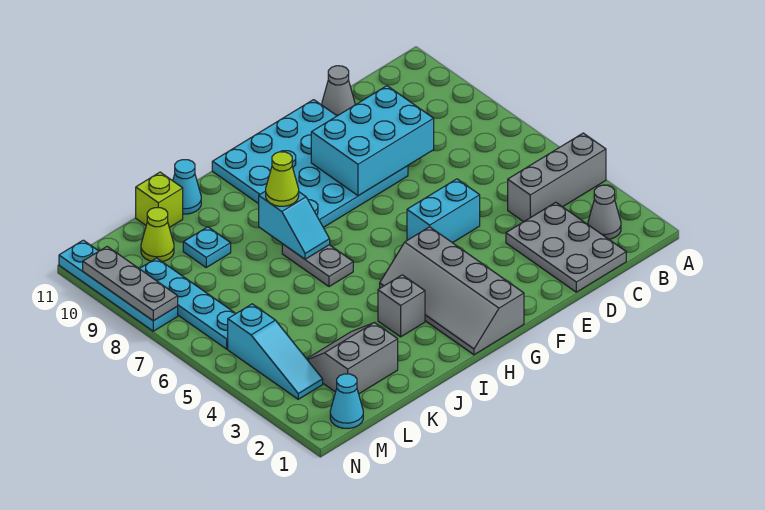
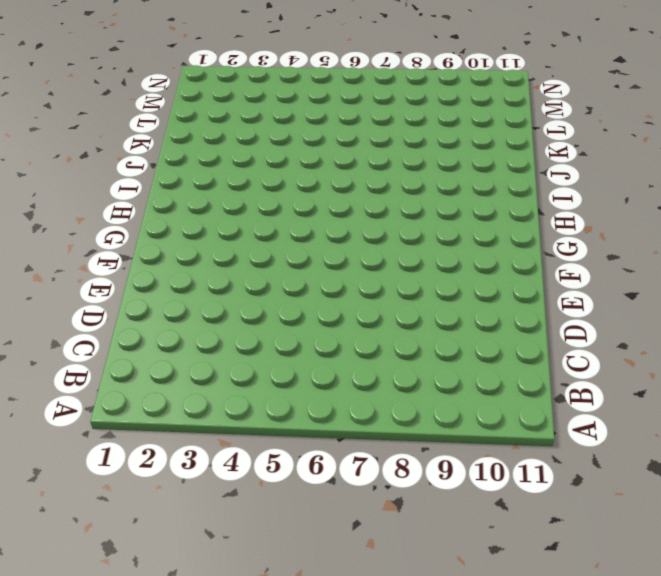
none -> grey brick A4:C4 level 1
none -> grey cone B2 level 1
none -> grey plate C1:D3 level 1

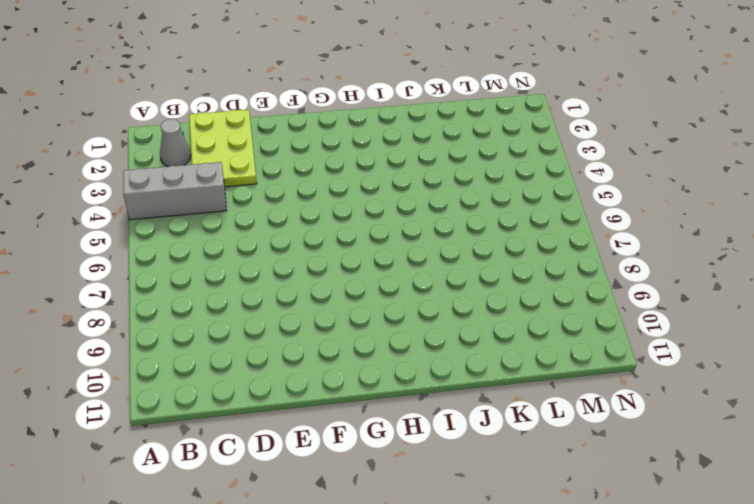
lime plate C1:D3 level 1 -> grey plate C1:D3 level 1
none -> grey cone D11 level 1
none -> cyan brick E5:F5 level 1
none -> cyan plate E8:H11 level 1

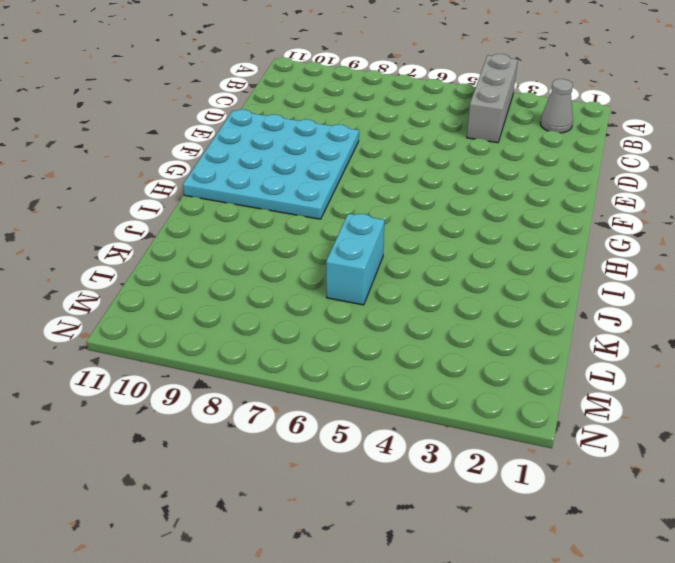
cyan brick J6:K6 level 1 -> cyan brick E5:F5 level 1
none -> grey plate C1:D3 level 1
none -> grey cone D11 level 1
none -> grey slope G1:H4 level 1 top G

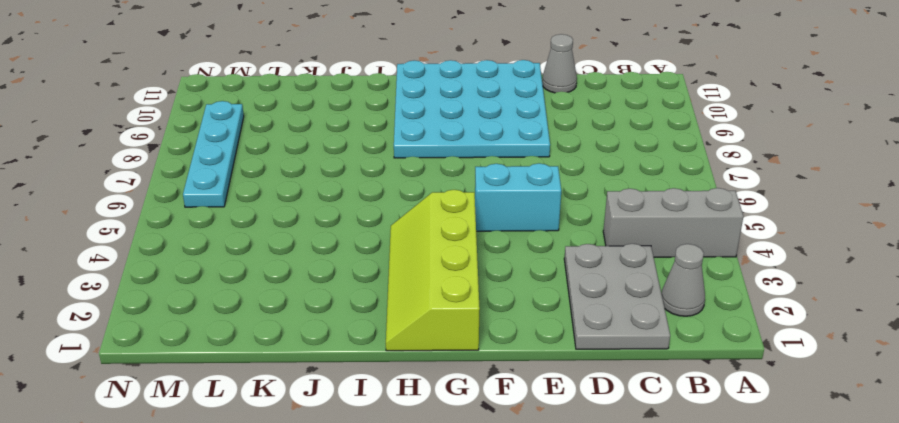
lime slope G1:H4 level 1 top G -> grey slope G1:H4 level 1 top G
none -> grey brick I3 level 1
none -> grey plate I6:I7 level 1
none -> cyan cone J11 level 1

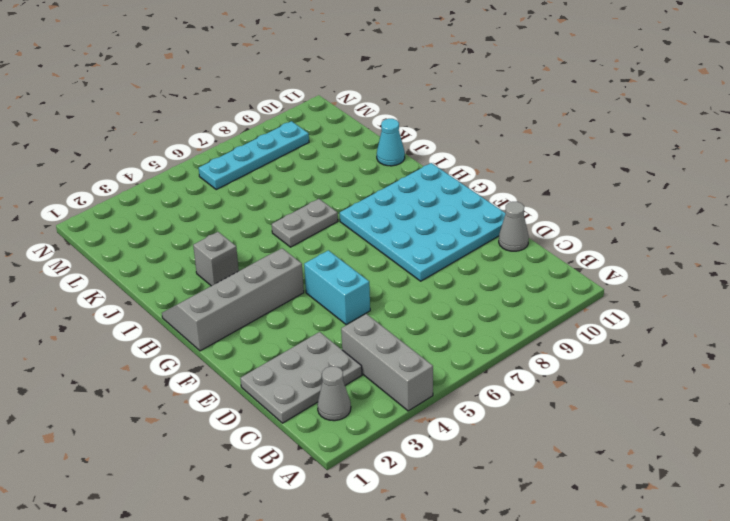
none -> grey slope K2:L3 level 1 top 2
none -> cyan plate K9 level 1
none -> lime brick K11 level 1

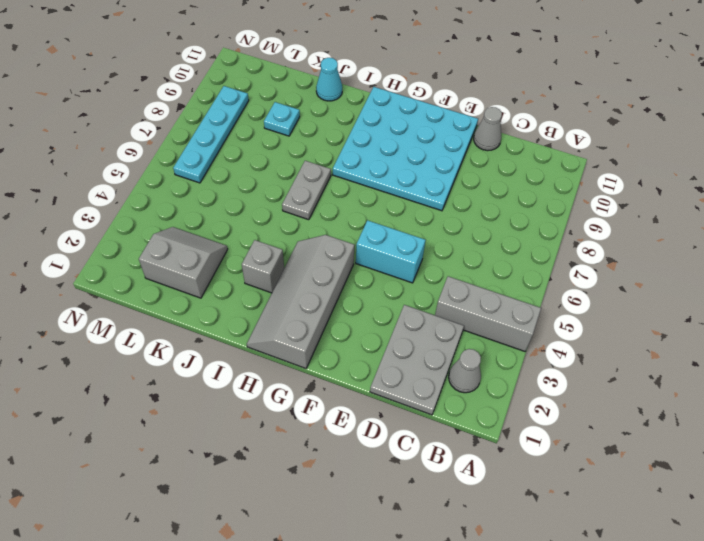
none -> lime brick K11 level 1
none -> lime cone L10 level 1
none -> cyan cone M1 level 1

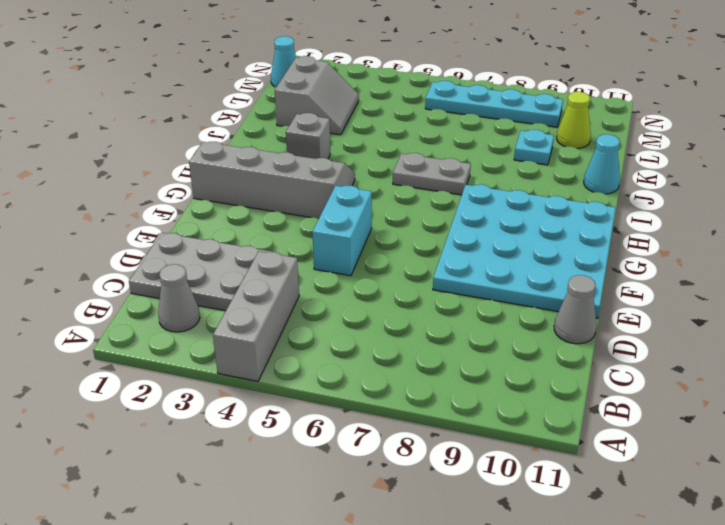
none -> lime brick K11 level 1
none -> cyan slope M3:M5 level 1 top 5
none -> cyan plate N8:N11 level 1

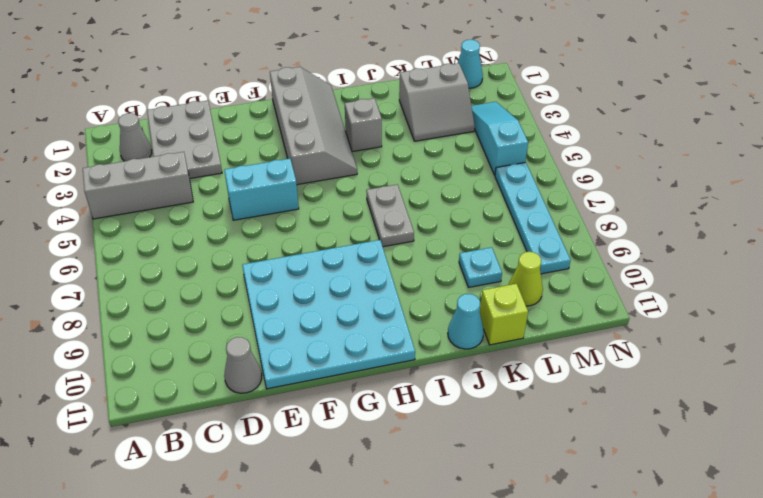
none -> cyan plate N8:N11 level 1
none -> cyan brick D8:F9 level 2
none -> cyan slope I7:I8 level 2 top 8

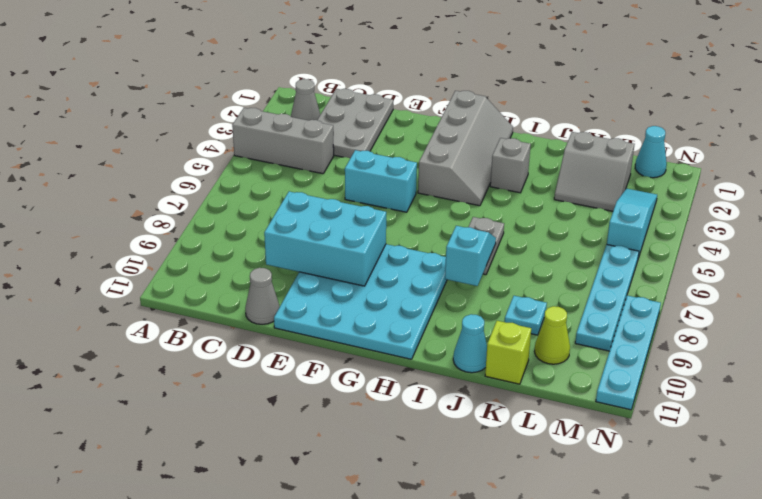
none -> grey plate N8:N10 level 2
none -> lime cone I8 level 3

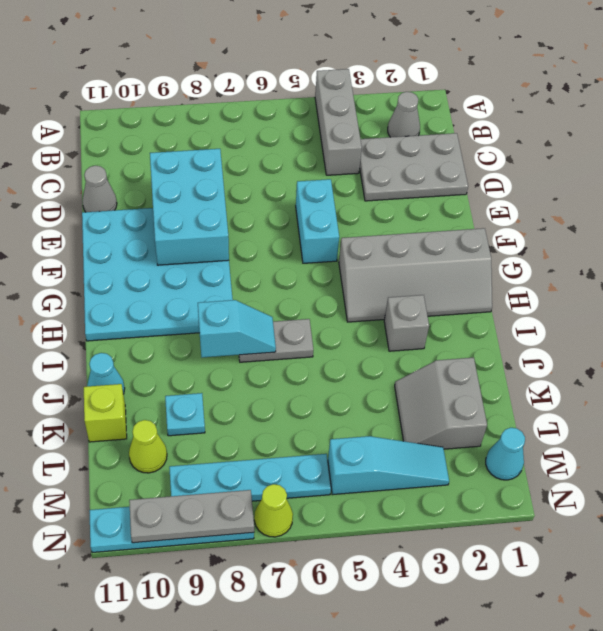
lime cone N7 level 1 -> lime cone I8 level 3

